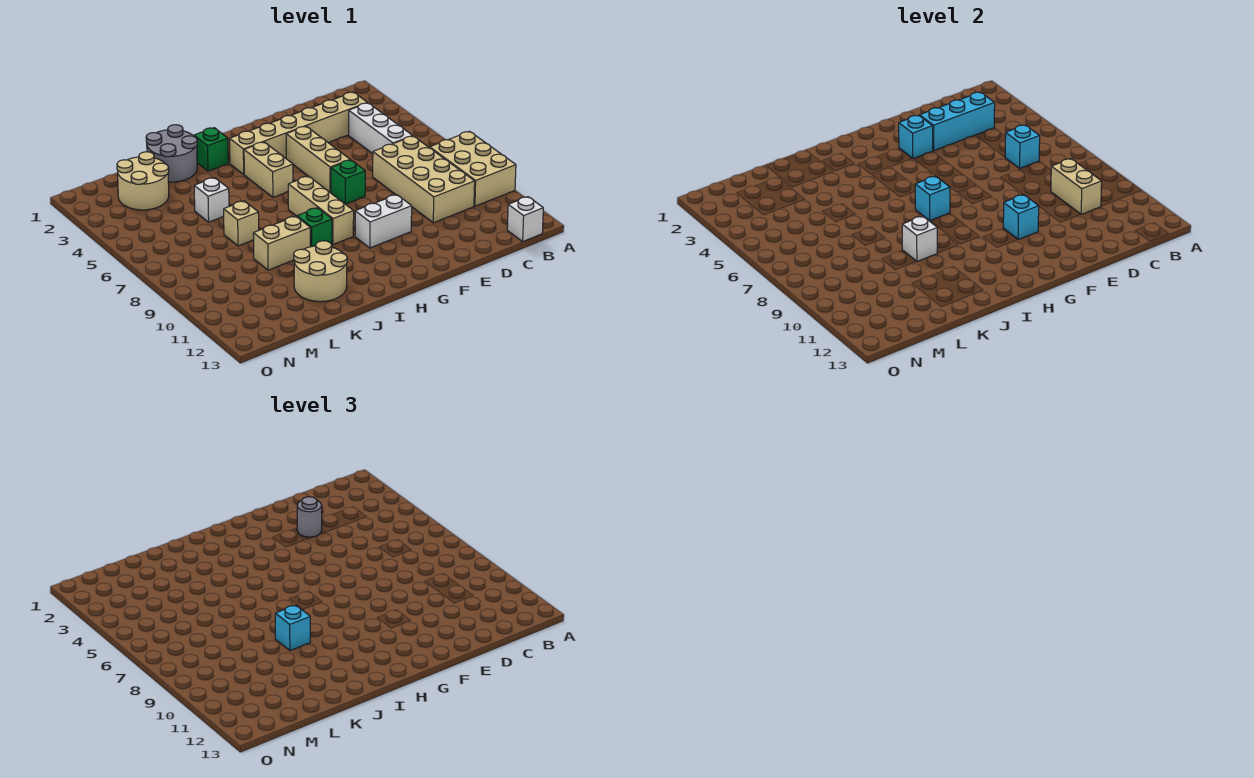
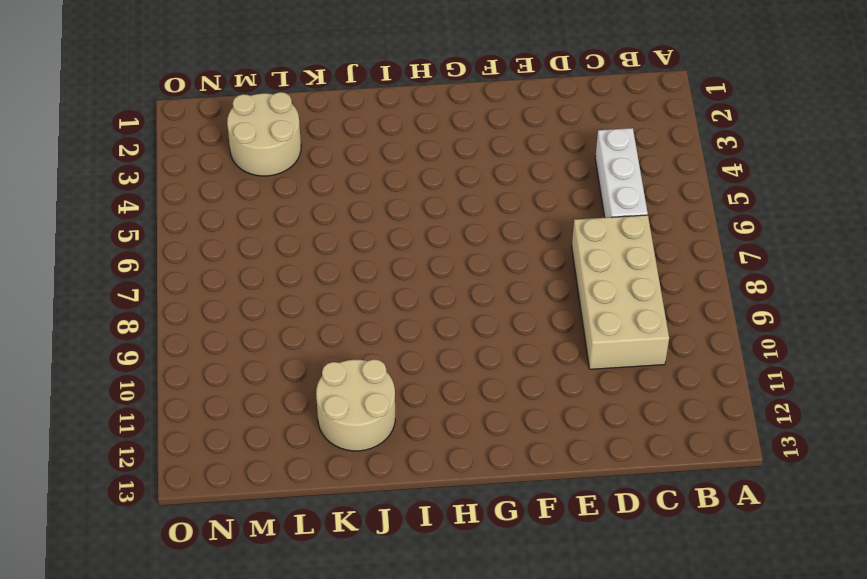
none -> tan brick A8:B10 level 1
none -> white brick B13 level 1
none -> tan brick C3:H3 level 1

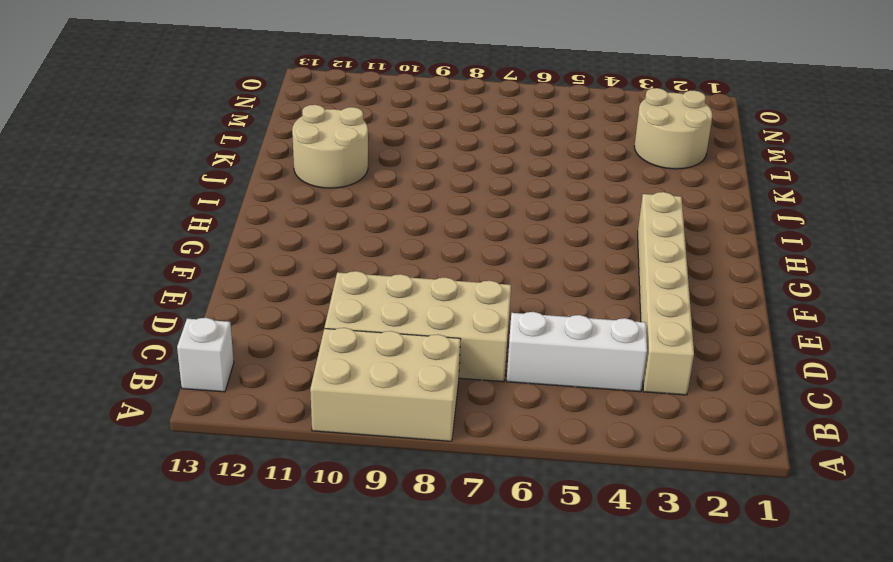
none -> tan brick F4:F6 level 1
none -> green brick F7 level 1
none -> white brick F10:G10 level 1

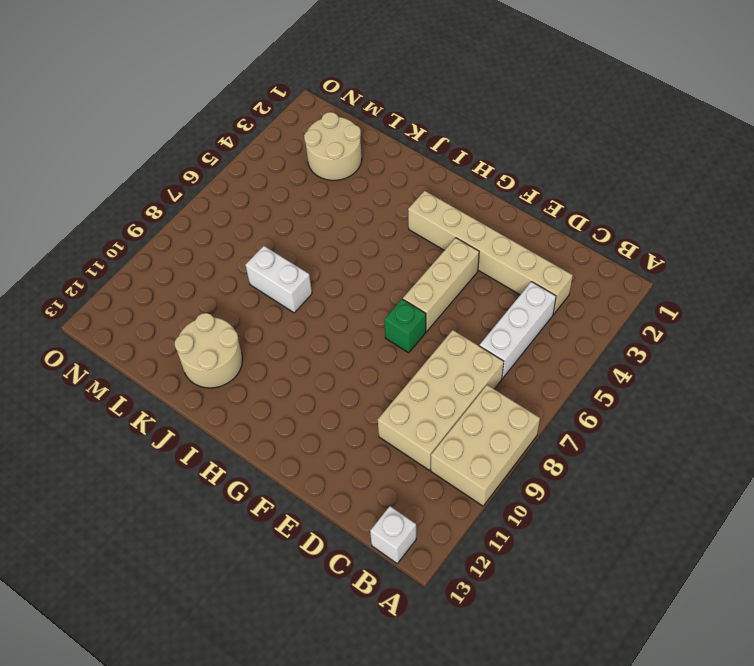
white brick J8:K8 level 1 -> white brick F10:G10 level 1
none -> tan brick H4:H5 level 1
none -> tan brick H7:H9 level 1
none -> green brick I2 level 1

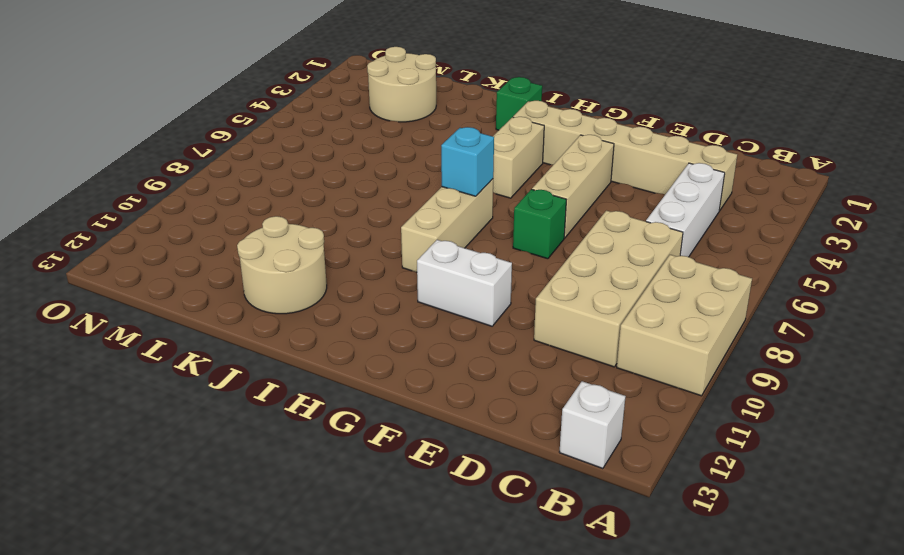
none -> green brick I9 level 1
none -> grey round brick J1:K2 level 1
none -> tan brick J9:K9 level 1

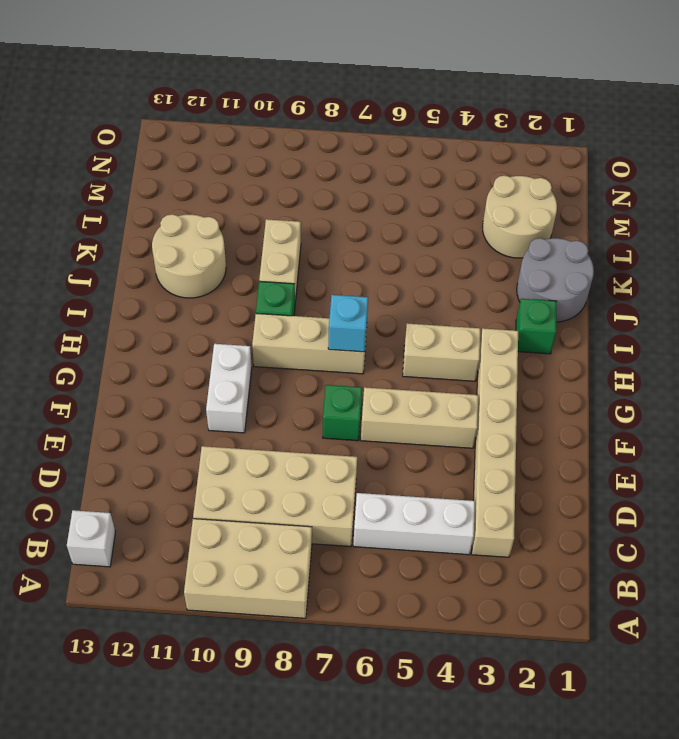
none -> white brick K5 level 1
none -> tan brick K7 level 1
none -> cyan brick C3:E3 level 2

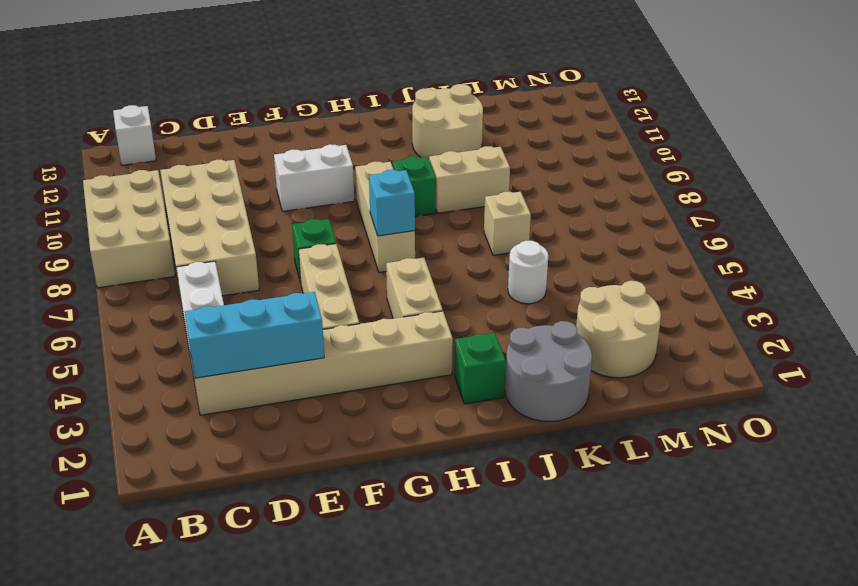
white round brick K5 level 1 -> white brick K5 level 1
none -> cyan brick C6 level 2
none -> tan brick C9:C10 level 2
none -> cyan brick F3 level 2

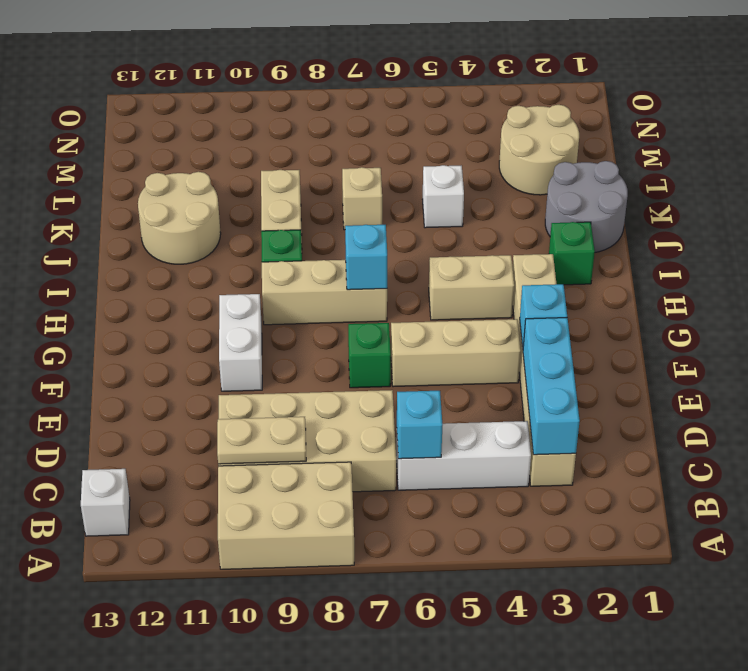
tan plate C9:C10 level 2 -> tan brick C9:C10 level 2
none -> cyan brick F10 level 2
none -> white brick J9 level 2
none -> grey round brick E3 level 3

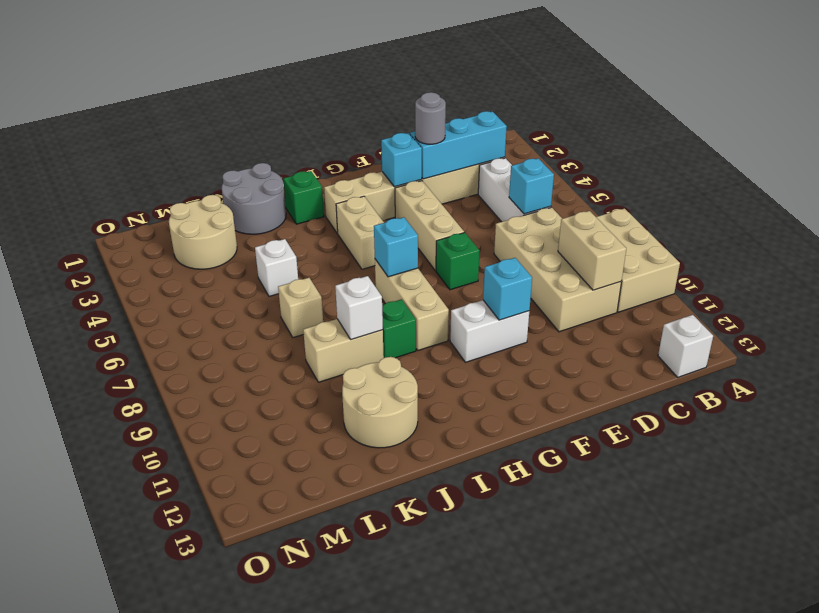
none -> cyan brick J9 level 3

